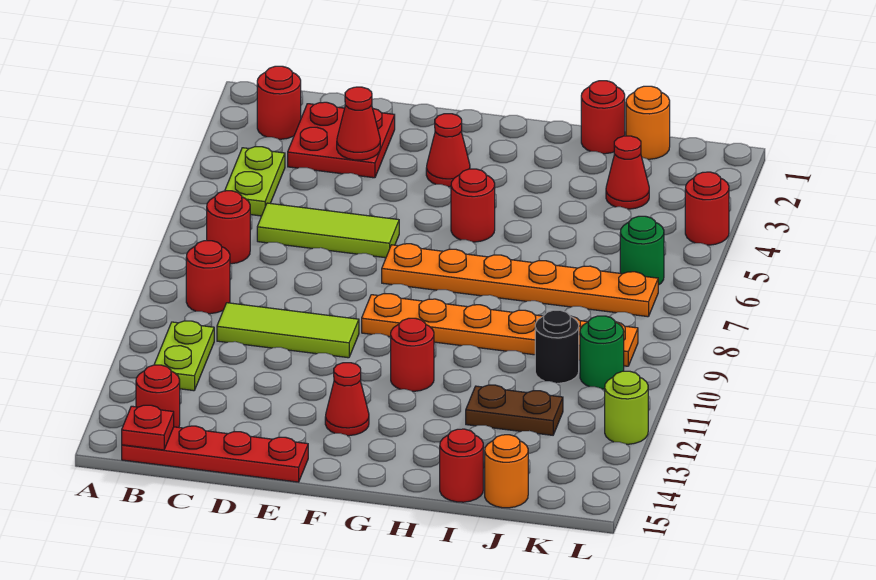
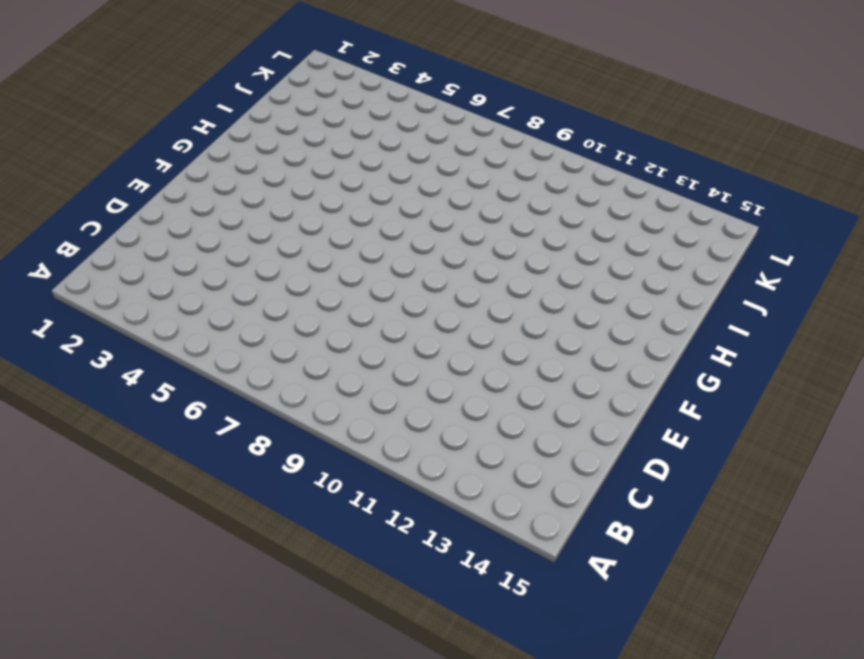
none -> red round brick B2 level 1
none -> lime plate B4:B5 level 1
none -> red round brick B7 level 1

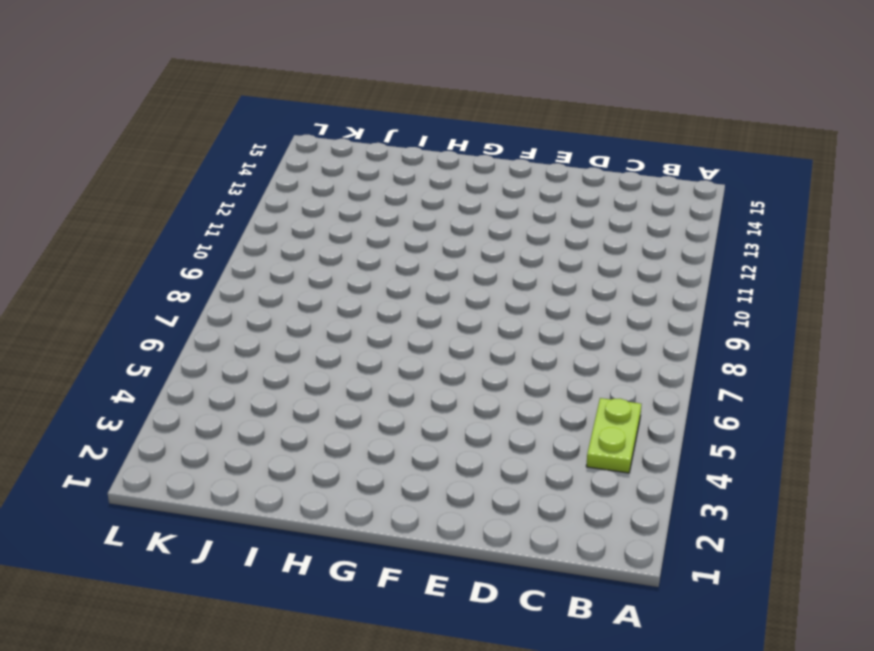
none -> red round brick B2 level 1
none -> red round brick B7 level 1
none -> red round brick B9 level 1

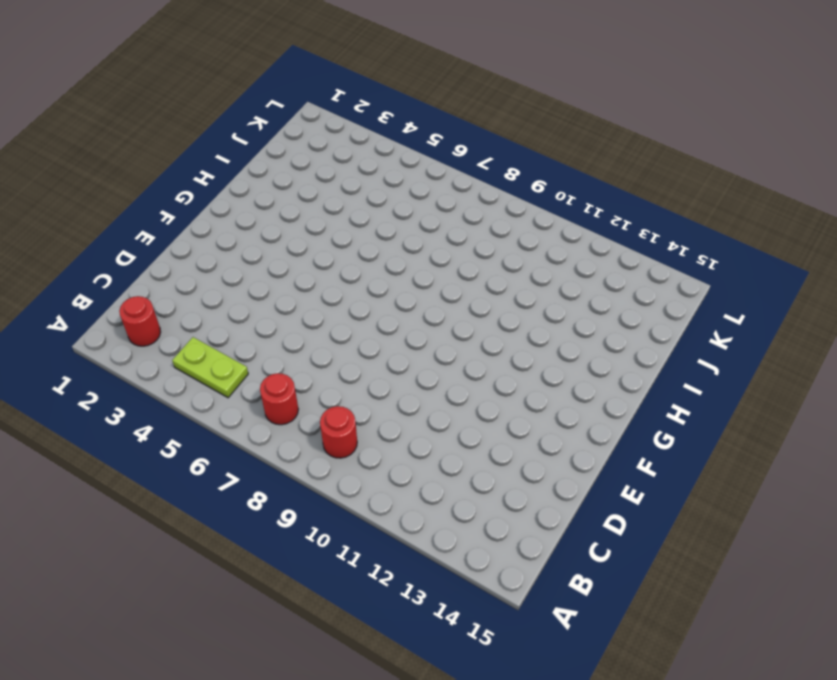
none -> lime plate B11:B12 level 1
none -> red round brick B14 level 1
none -> red plate B15:E15 level 1

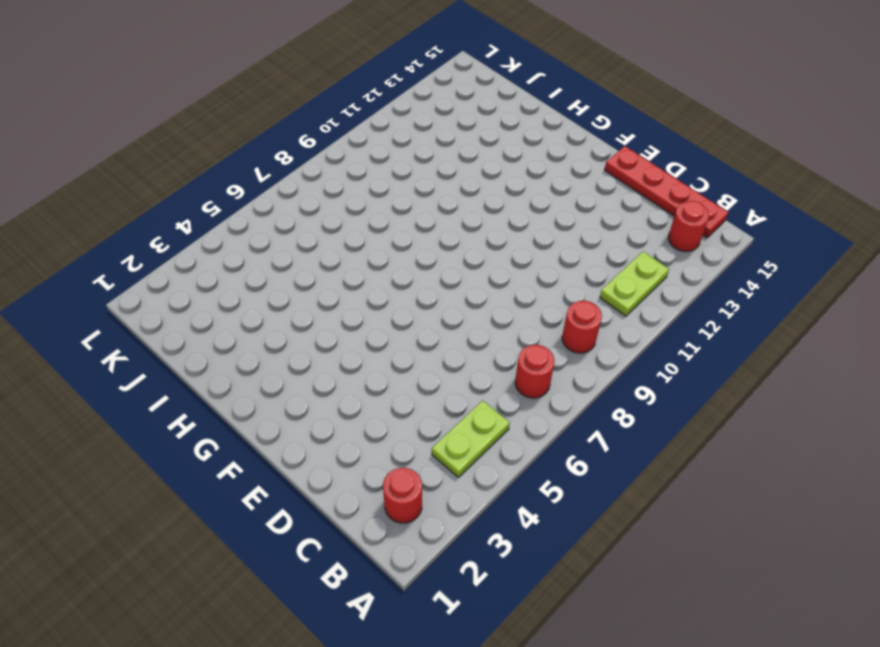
none -> red plate C2:D3 level 1
none -> lime tile C6:E6 level 1
none -> lime tile C10:E10 level 1

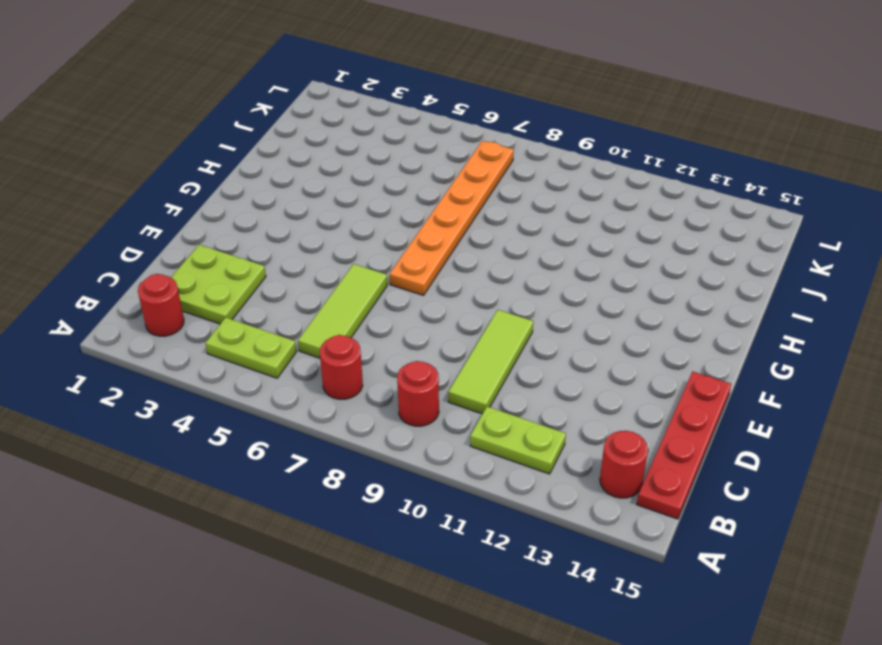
lime plate C2:D3 level 1 -> red plate C2:D3 level 1
none -> red cone F3 level 1
none -> orange plate F9:K9 level 1
none -> red cone F13 level 1

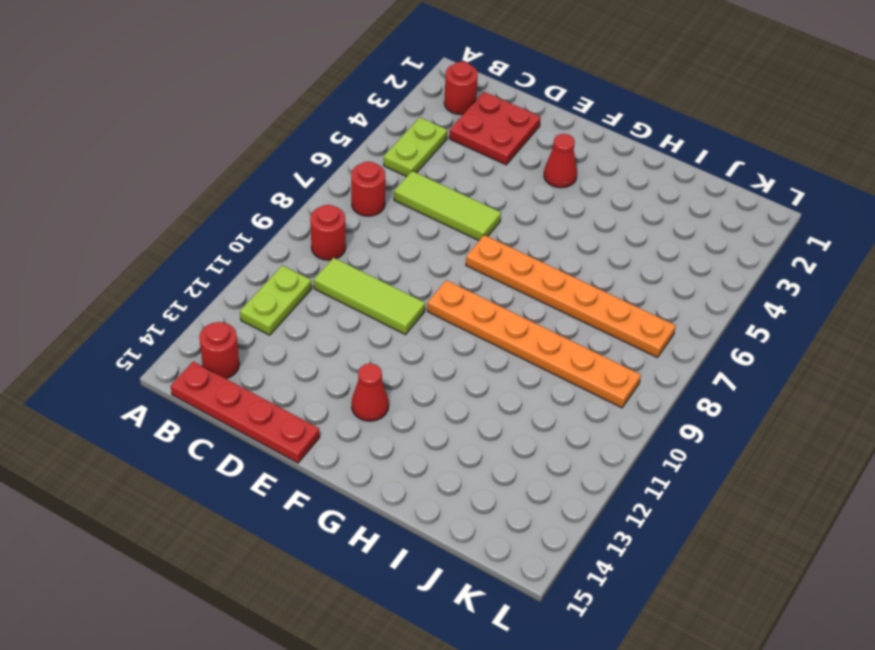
none -> red round brick G5 level 1
none -> red round brick G11 level 1
none -> red round brick I1 level 1

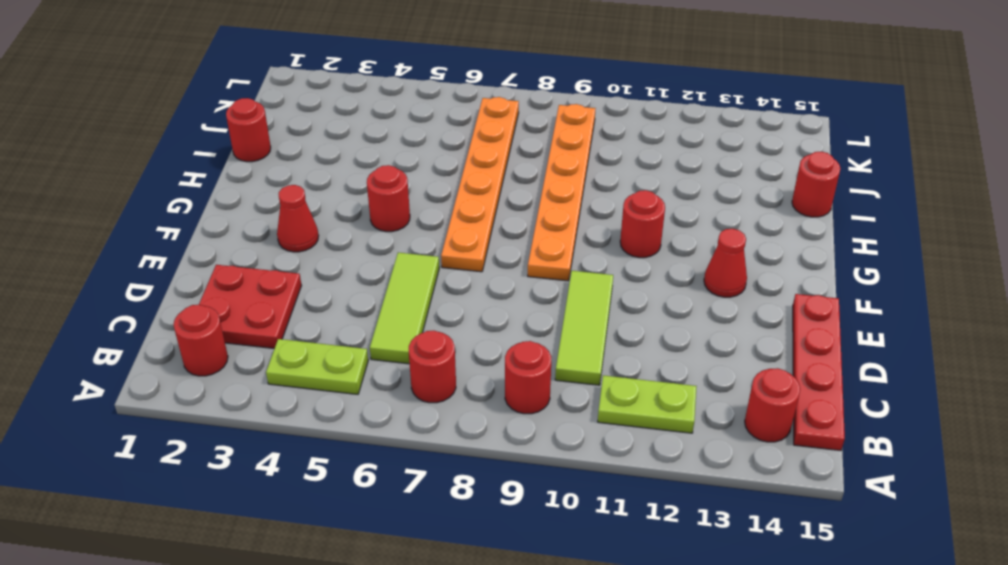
none -> brown plate I12:J12 level 1
none -> orange round brick J1 level 1
none -> red cone J3 level 1

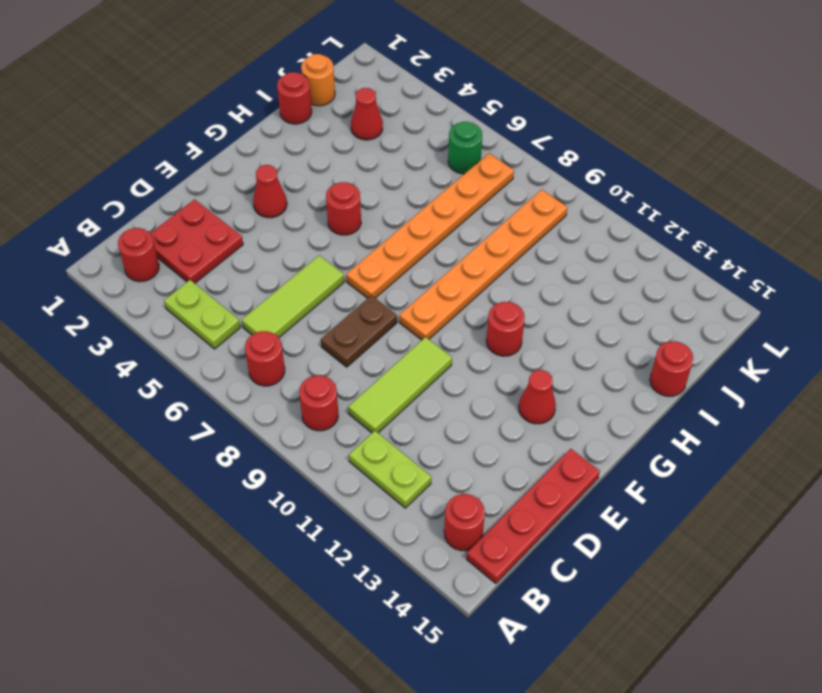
brown plate D8:E8 level 1 -> brown plate I12:J12 level 1
none -> black round brick J10 level 1
none -> orange round brick J15 level 1
none -> green round brick K10 level 1

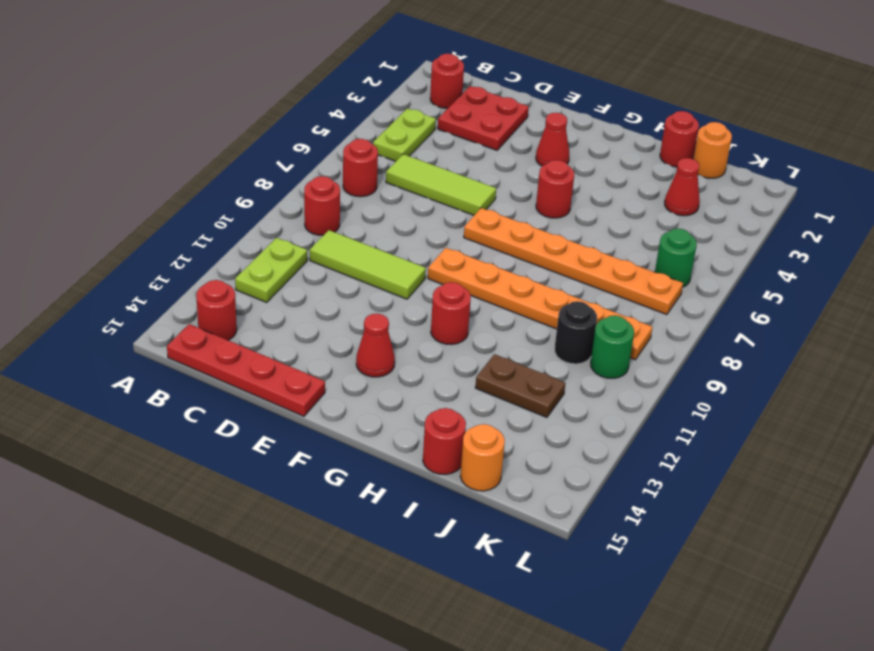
none -> red round brick L4 level 1
none -> lime round brick L12 level 1
none -> red plate B15 level 2

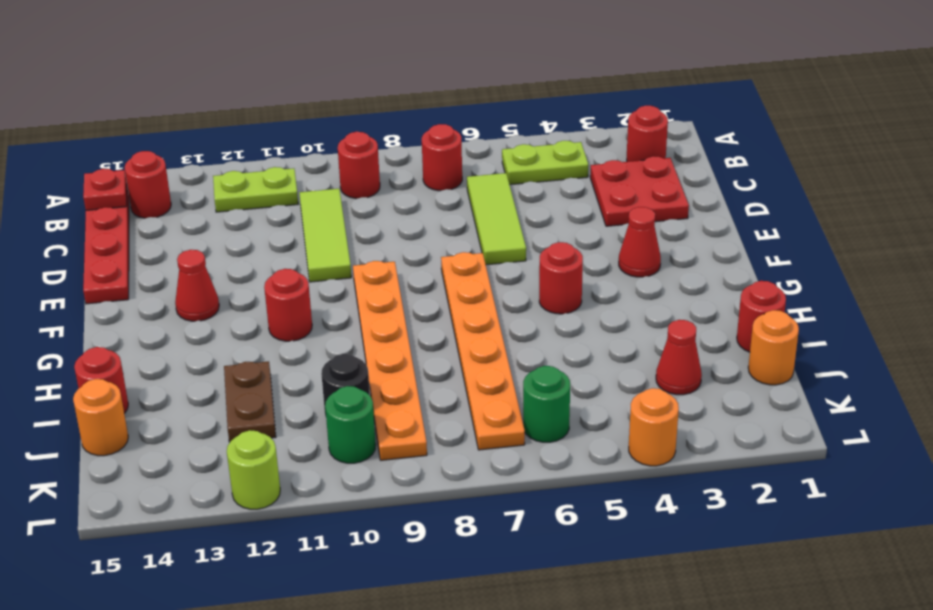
orange round brick L4 level 1 -> red round brick L4 level 1
none -> red cone D3 level 2

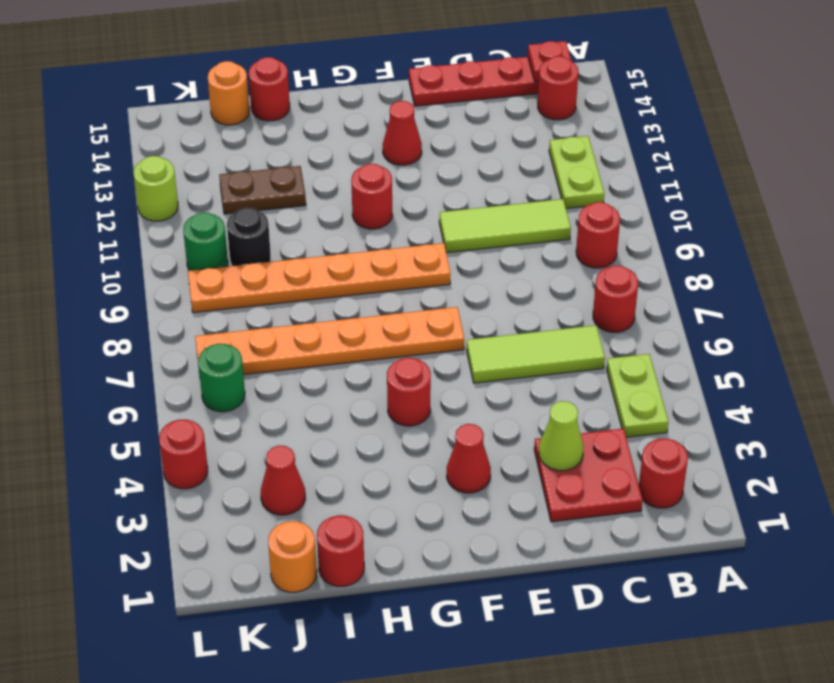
lime cone D3 level 2 -> red cone D3 level 2

